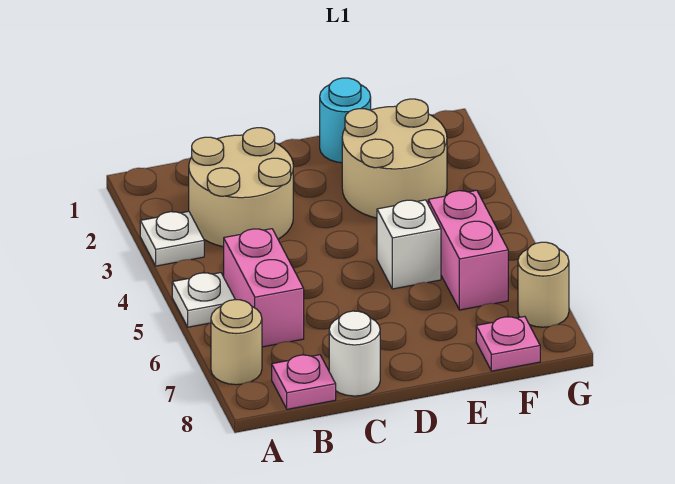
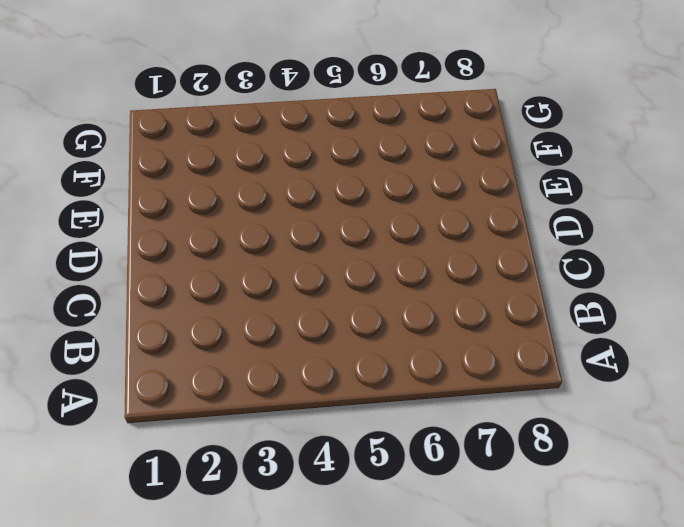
none -> white plate A3 level 1
none -> white plate A5 level 1
none -> tan round brick A7 level 1

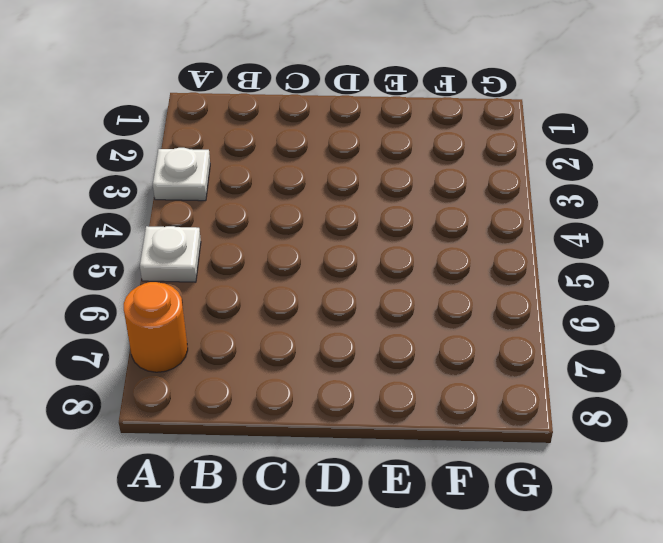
orange round brick A7 level 1 -> tan round brick A7 level 1
none -> tan round brick B2:C3 level 1
none -> pink brick B5:B6 level 1
none -> pink plate B8 level 1

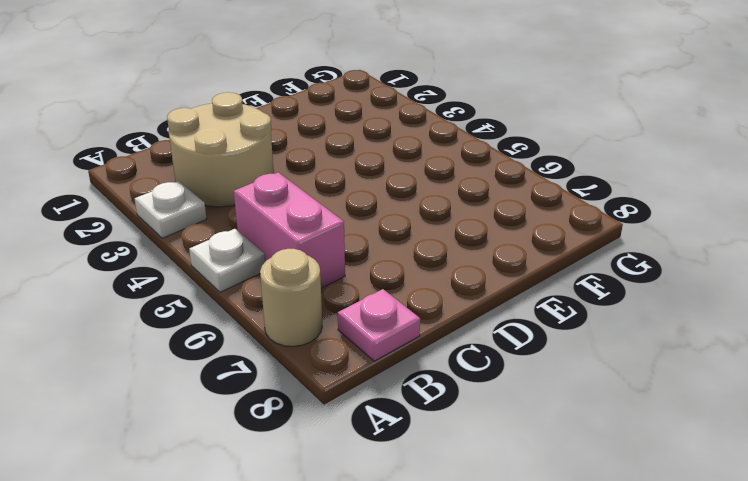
none -> white round brick C8 level 1
none -> cyan round brick E1 level 1
none -> tan round brick E2:F3 level 1

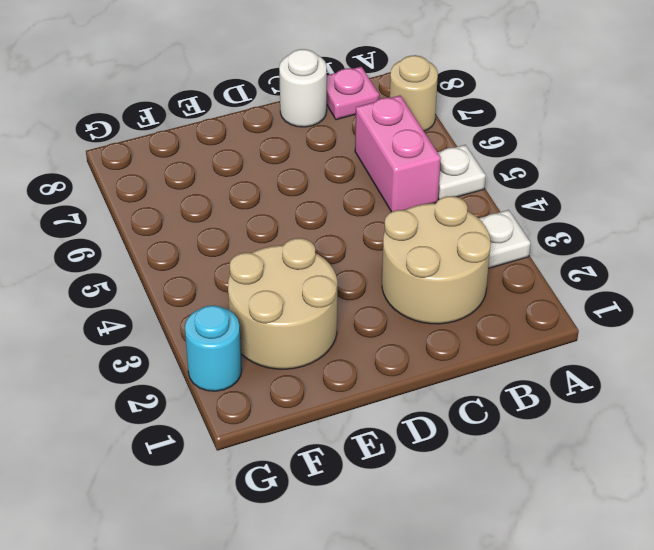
cyan round brick G2 level 1 -> cyan round brick E1 level 1
none -> white brick E5 level 1
none -> pink brick F5:F6 level 1
none -> pink plate F8 level 1

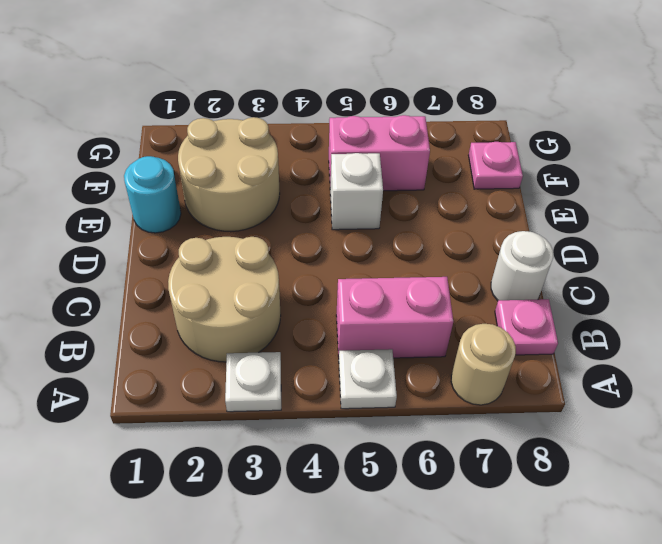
none -> tan round brick G7 level 1

